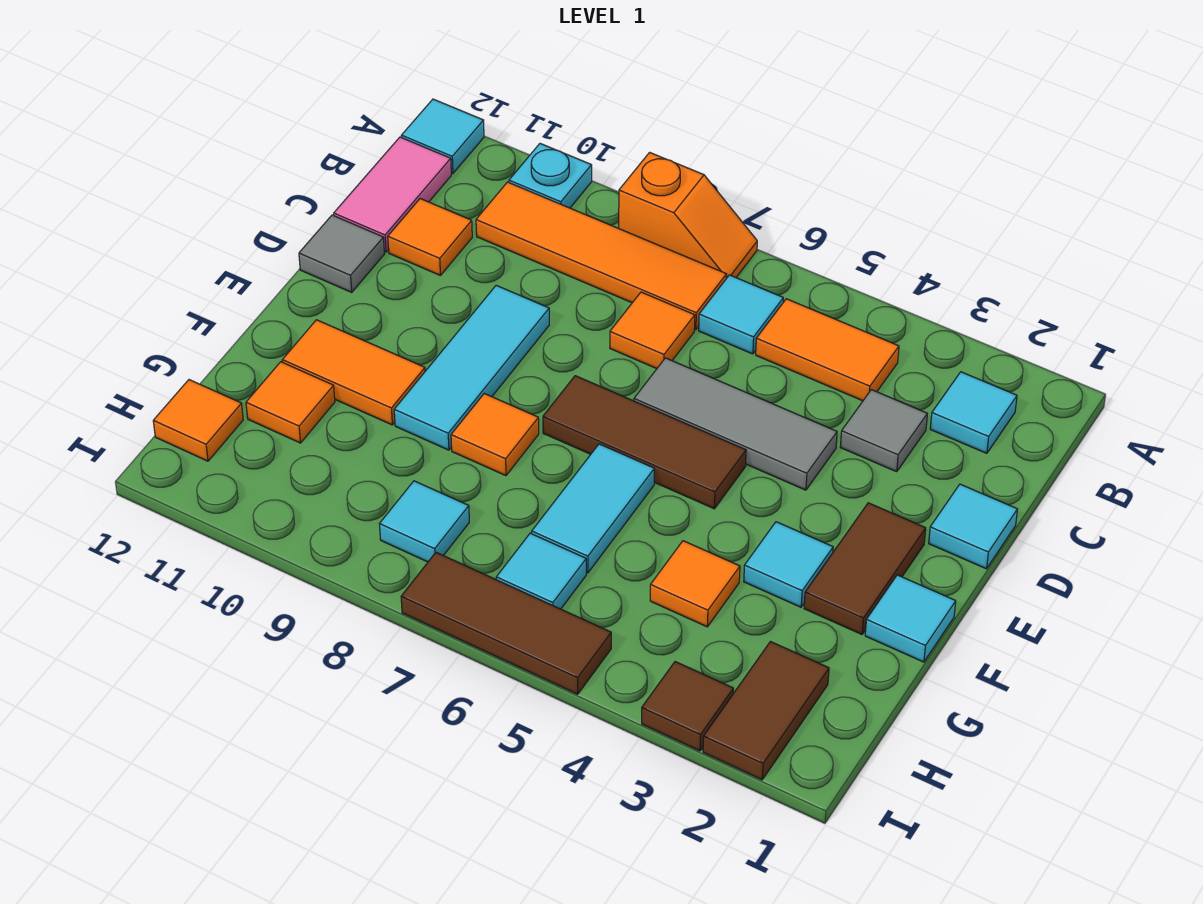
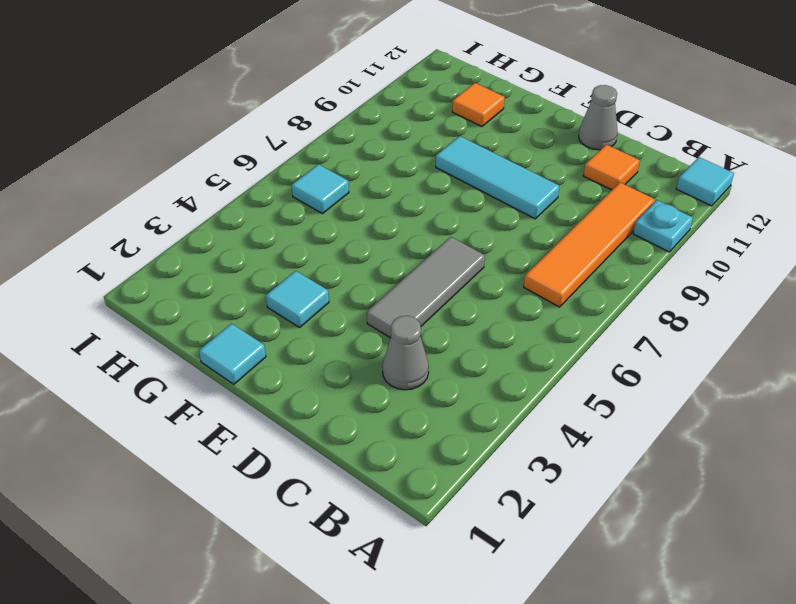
grey cone C3 level 1 -> grey tile C3 level 1
grey cone D12 level 1 -> grey tile D12 level 1
none -> orange slope A7:A8 level 1 top 8
none -> cyan tile B2 level 1
none -> orange tile B4:B5 level 1
none -> cyan tile B6 level 1

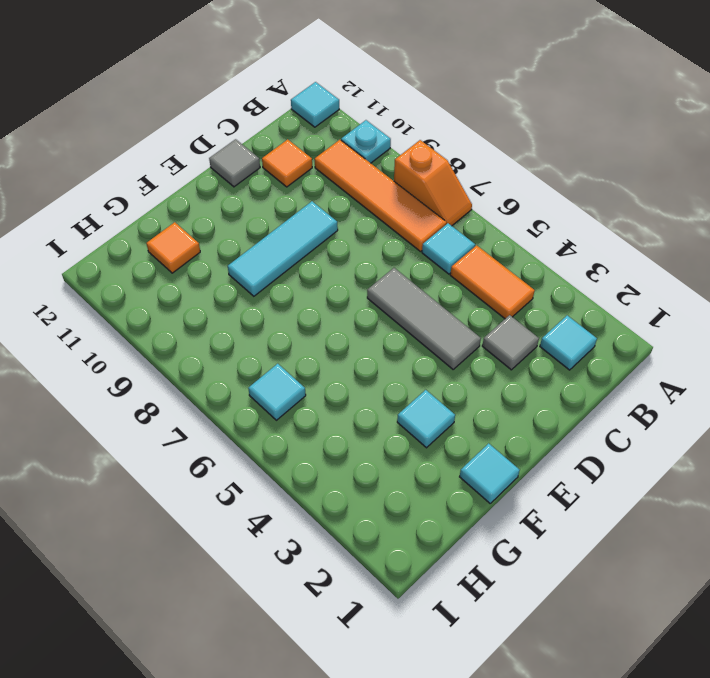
none -> pink tile B12:C12 level 1
none -> orange tile C7 level 1
none -> cyan tile D1 level 1
none -> brown tile E2:F2 level 1

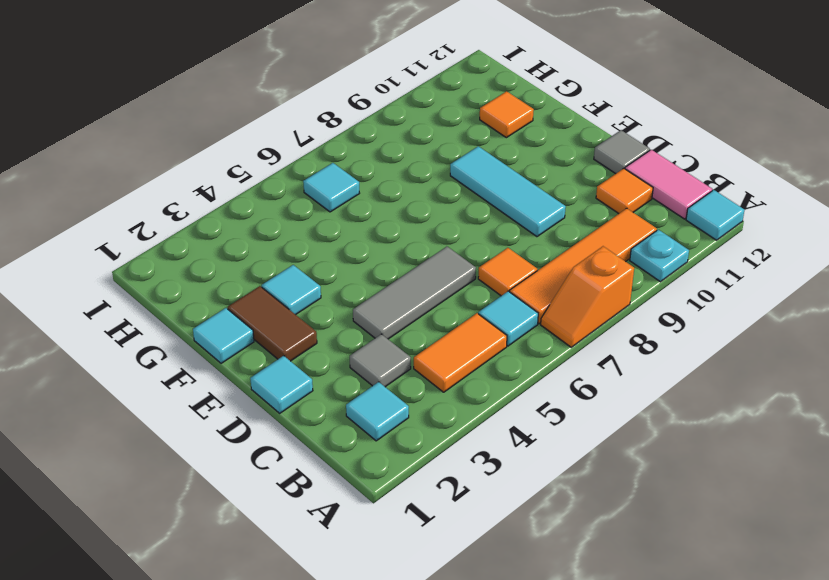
none -> brown tile E5:E7 level 1
none -> cyan tile F6:G6 level 1
none -> orange tile F8 level 1
none -> orange tile F10:F11 level 1

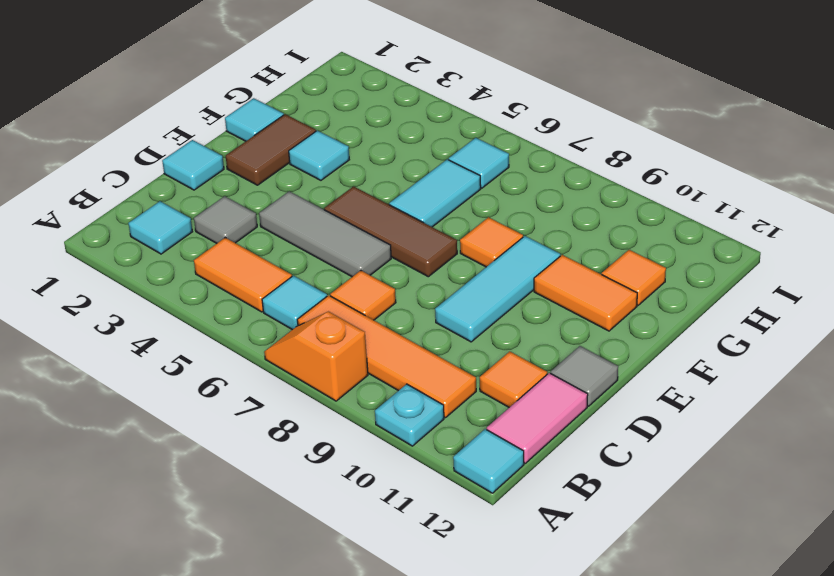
none -> orange tile G4 level 1
none -> brown tile H2:I2 level 1
none -> cyan tile H8 level 1
none -> orange tile H12 level 1

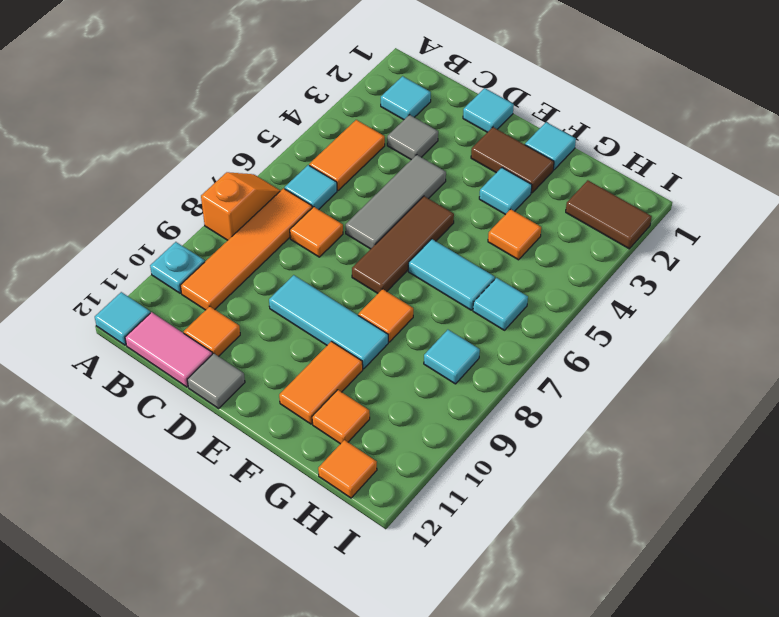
none -> brown tile I3 level 1
none -> brown tile I5:I7 level 1

